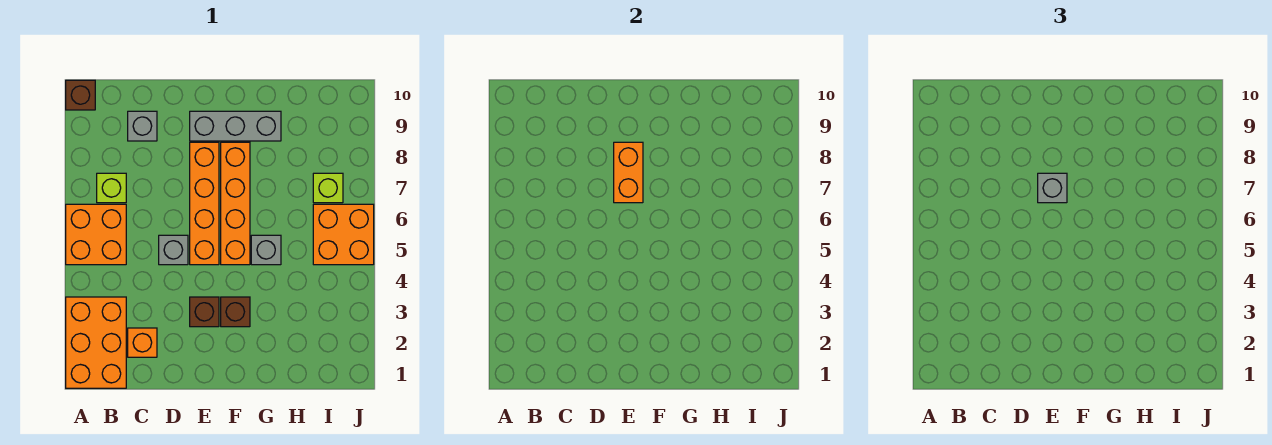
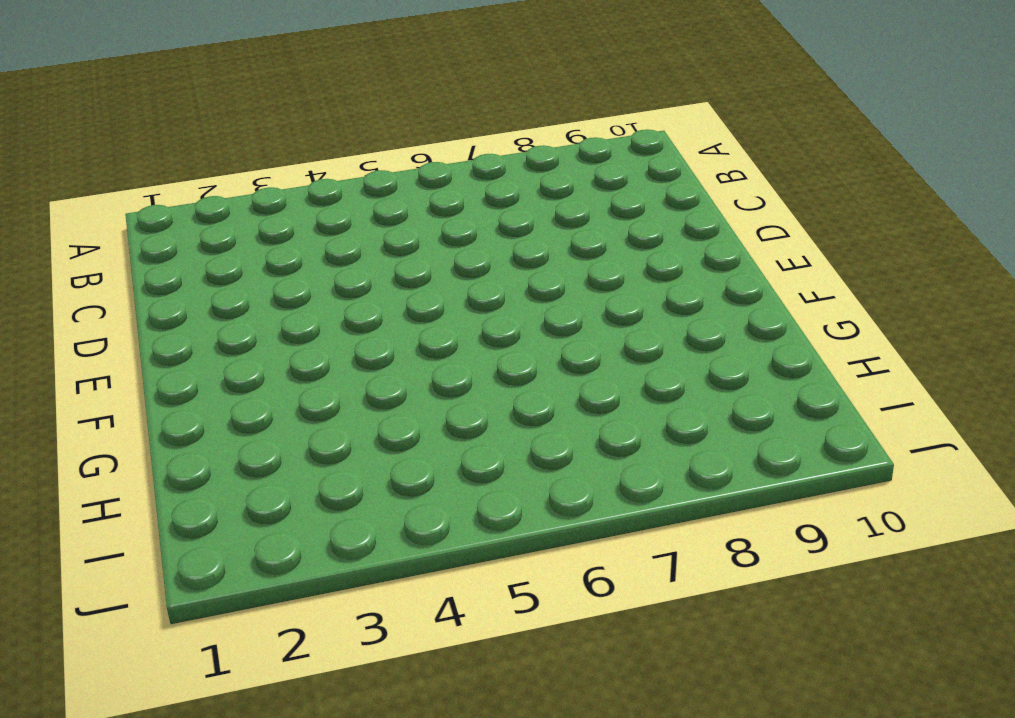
none -> orange brick A1:B3 level 1
none -> orange brick A5:B6 level 1
none -> brown brick A10 level 1

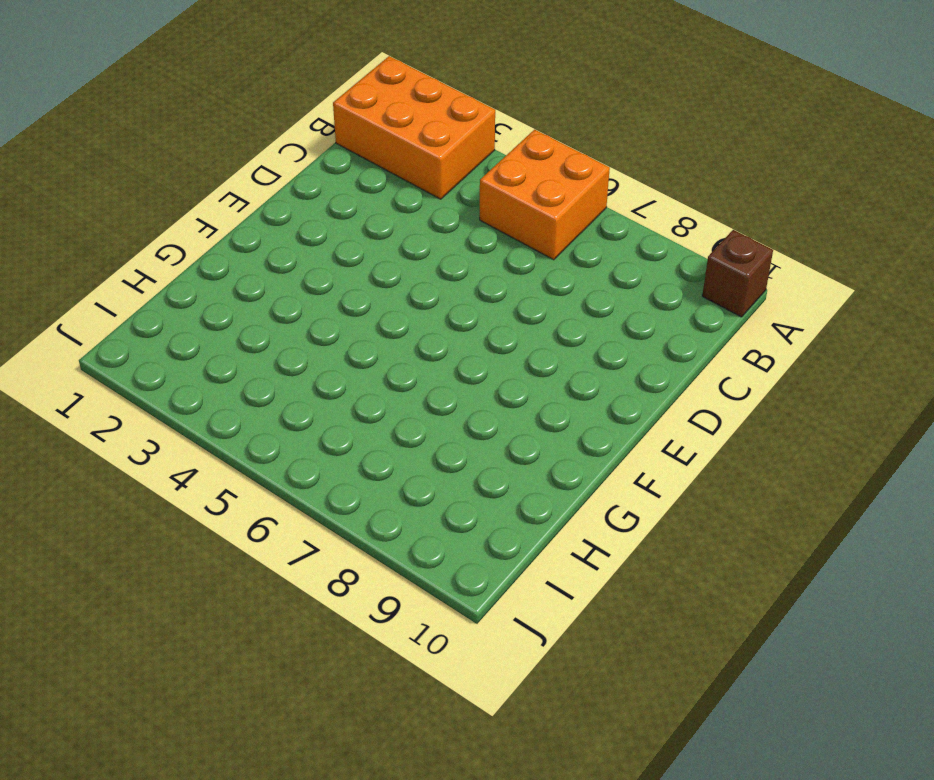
none -> lime brick B7 level 1
none -> orange brick C2 level 1
none -> grey brick C9 level 1

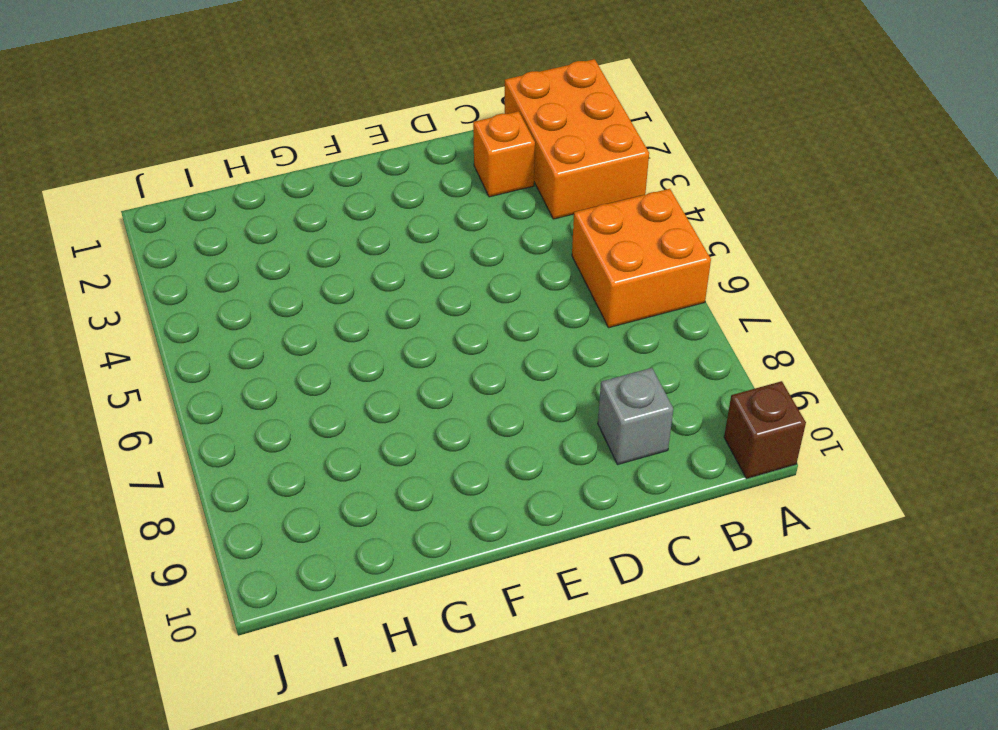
none -> lime brick B7 level 1
none -> grey brick D5 level 1
none -> brown brick E3 level 1

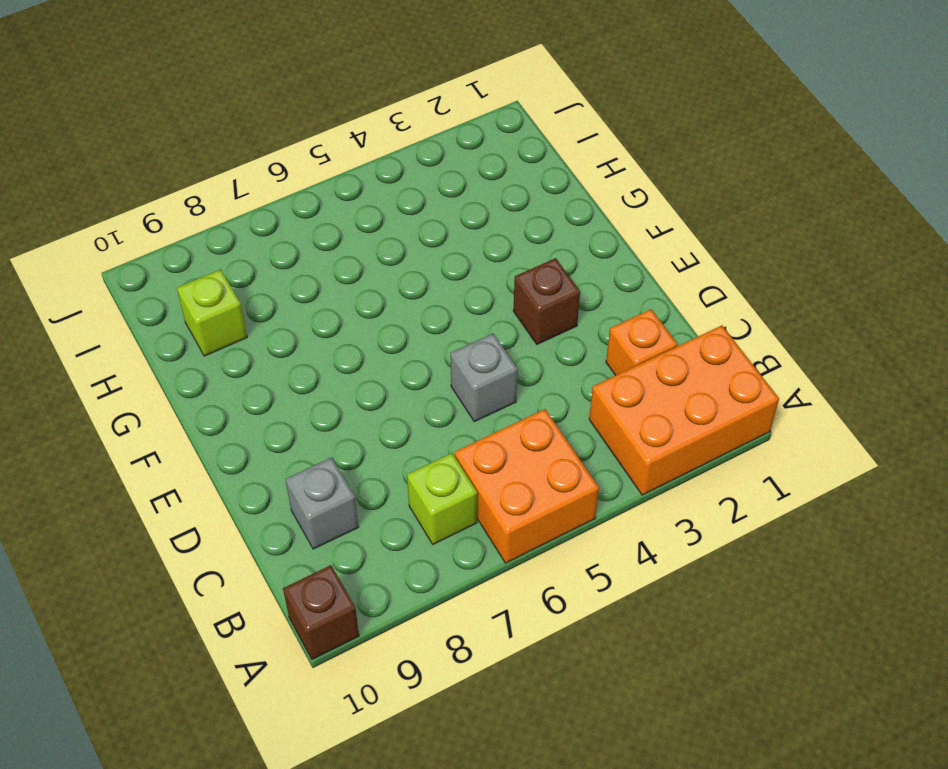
lime brick H9 level 1 -> lime brick I7 level 1
none -> orange brick E5:E8 level 1
none -> grey brick E9:G9 level 1
none -> brown brick F3 level 1

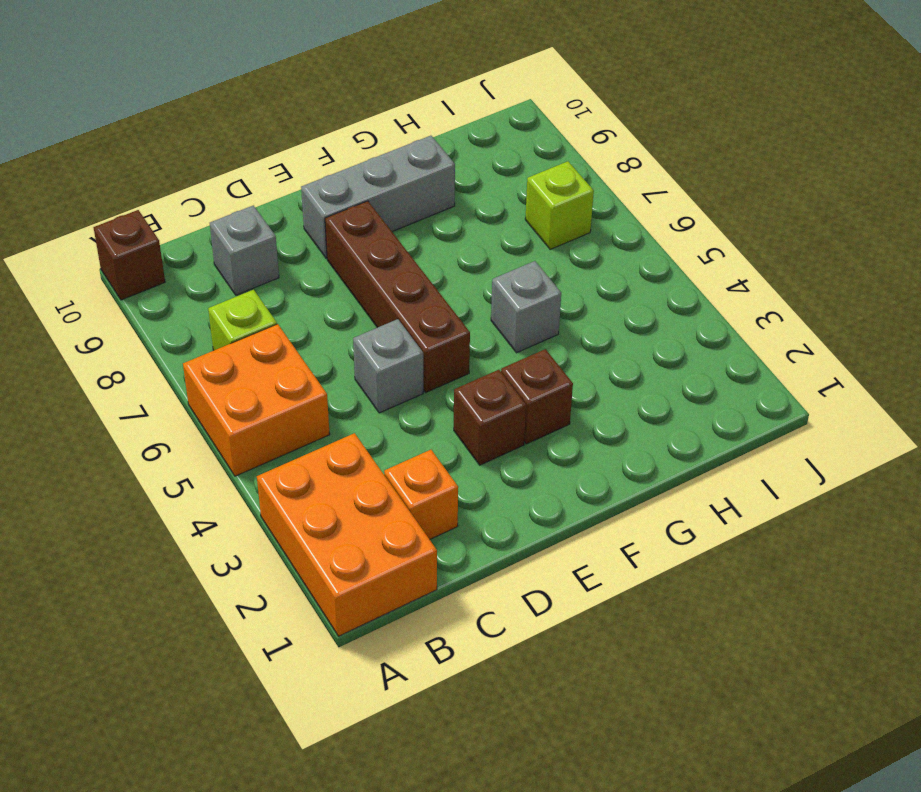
brown brick E5:E8 level 1 -> orange brick E5:E8 level 1
none -> orange brick F5:F8 level 1
none -> orange brick I5:J6 level 1
none -> orange brick E7:E8 level 2

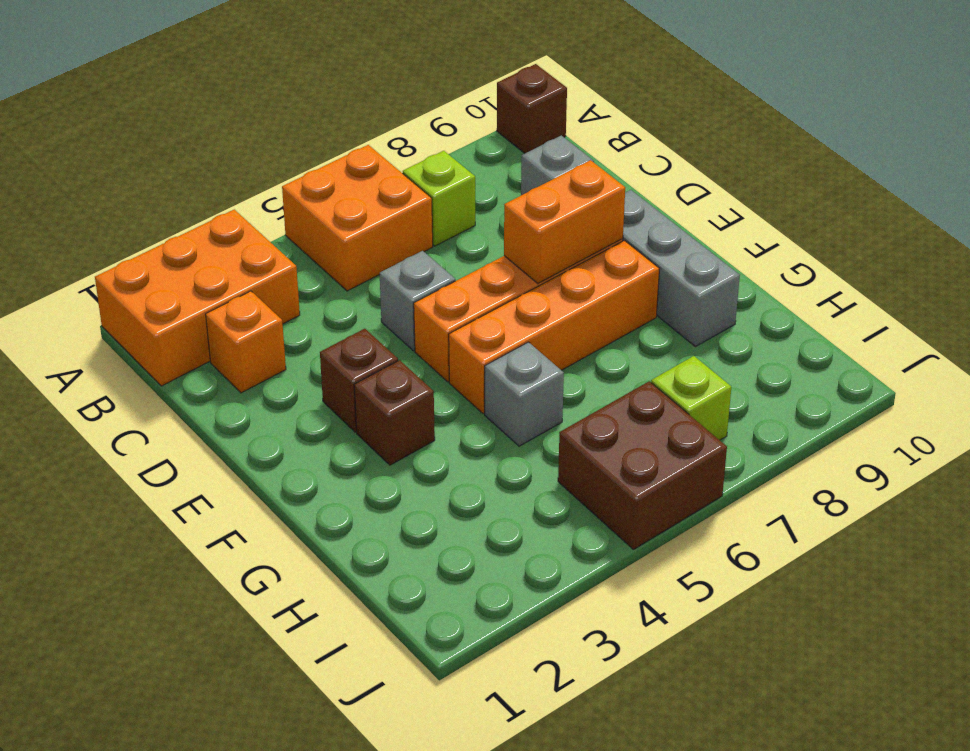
brown brick I5:J6 level 1 -> orange brick I5:J6 level 1
none -> grey brick E7 level 3

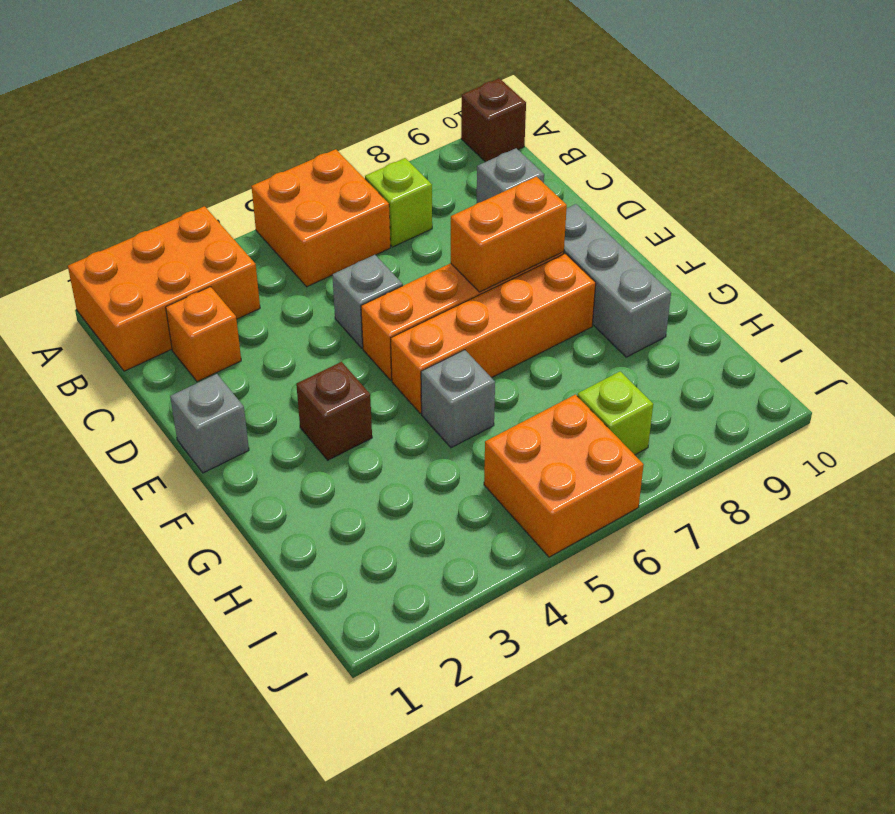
grey brick E1 level 1 -> grey brick E7 level 3
none -> brown brick E3 level 1

